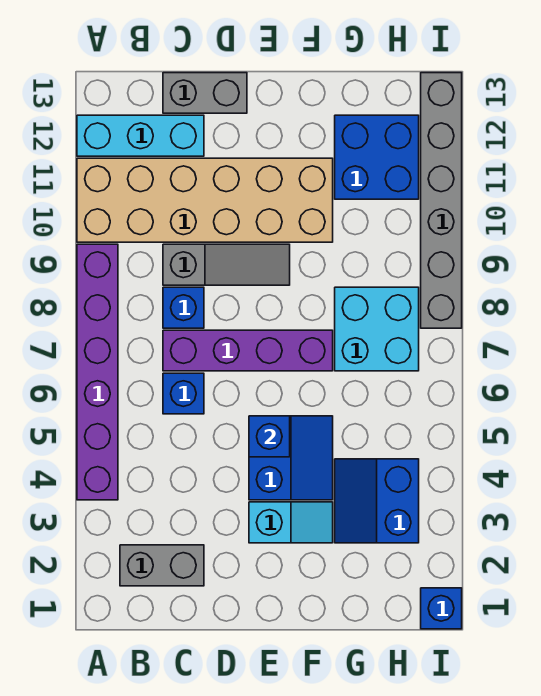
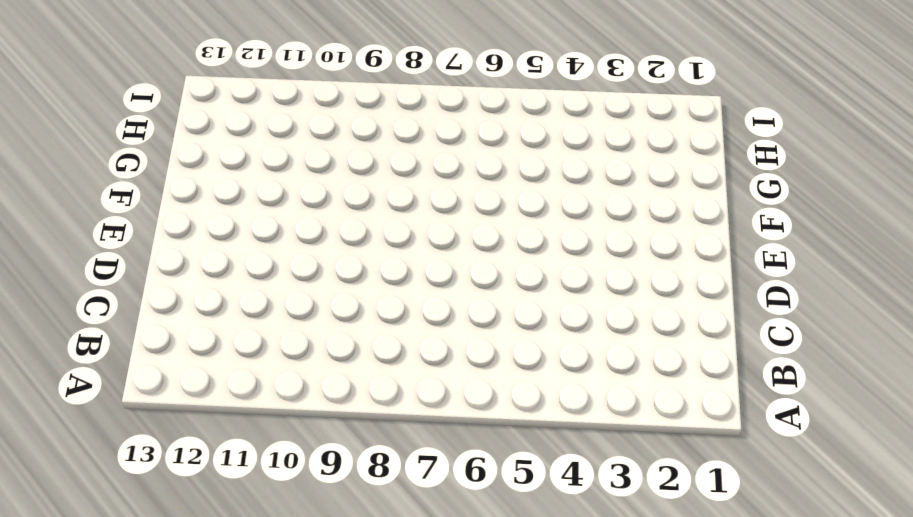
none -> purple brick A4:A9 level 1
none -> tan brick A10:F11 level 1
none -> cyan brick A12:C12 level 1

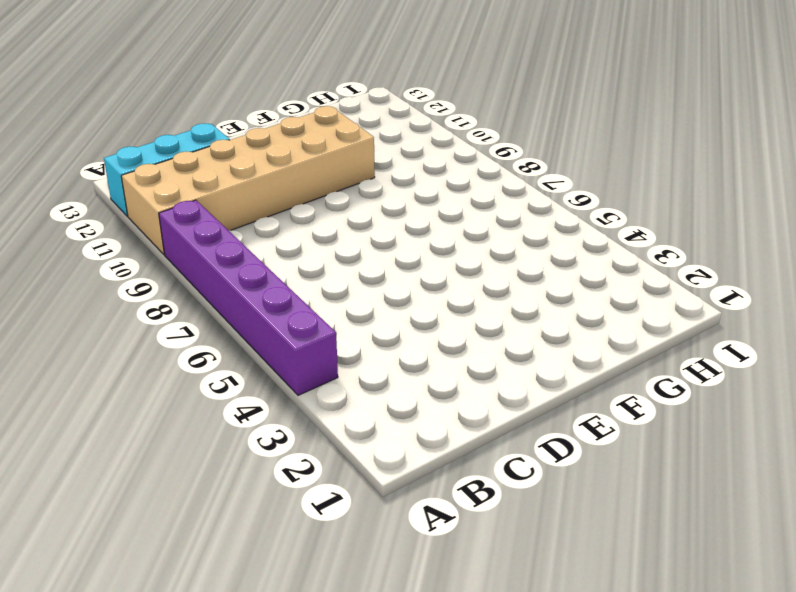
none -> grey brick B2:C2 level 1
none -> blue brick C6 level 1
none -> purple brick C7:F7 level 1

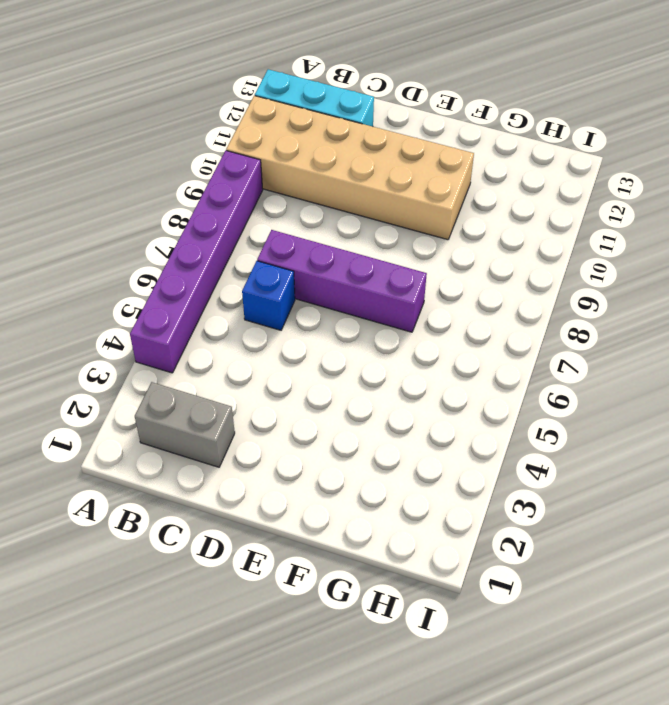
none -> blue brick C8 level 1
none -> grey slope C9:E9 level 1 top C
none -> grey brick C13:D13 level 1

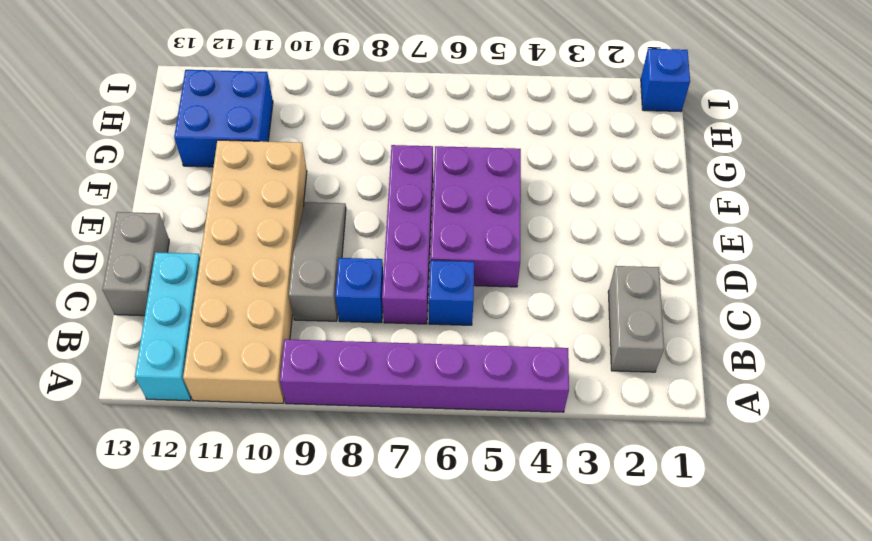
purple brick D5:F6 level 1 -> blue slope E4:F5 level 1 top E
none -> cyan slope E3:F3 level 1 top E
none -> blue slope G3:H4 level 1 top H
none -> cyan brick G7:H8 level 1

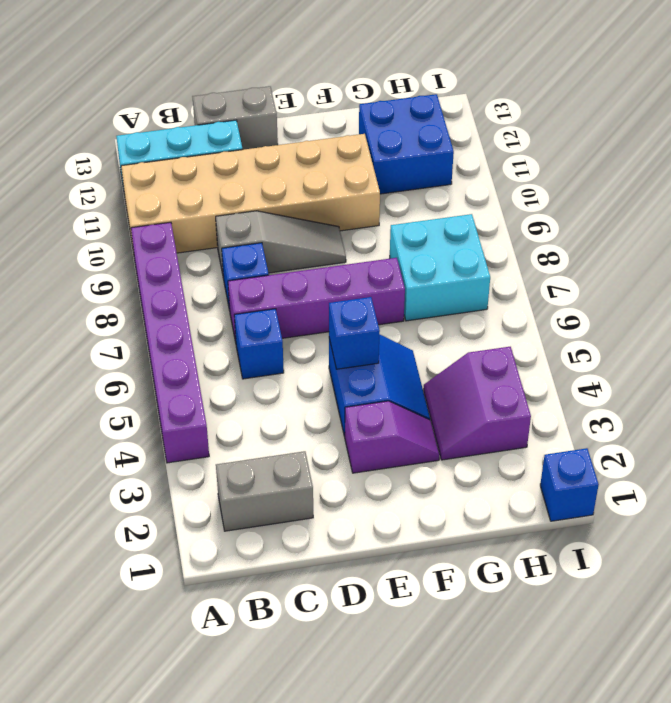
purple slope E3:F3 level 1 top E -> cyan slope E3:F3 level 1 top E
purple slope G3:H4 level 1 top H -> blue slope G3:H4 level 1 top H
none -> grey brick I8:I13 level 1

